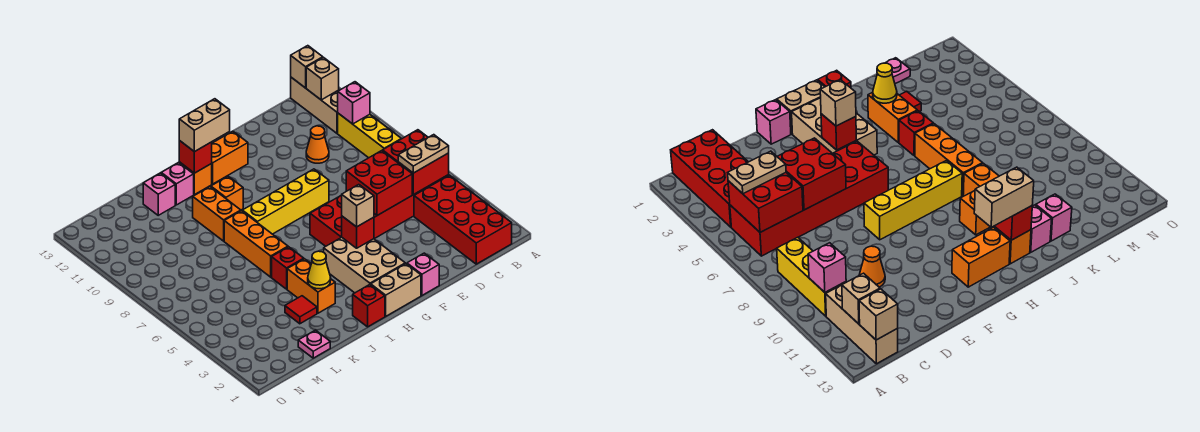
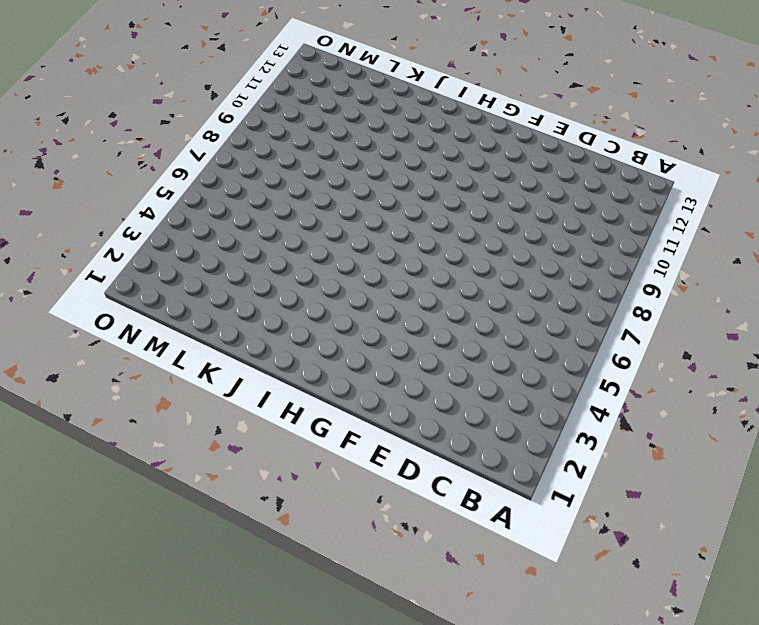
none -> red brick B1:C4 level 1
none -> red brick B5:G6 level 1
none -> yellow brick B8:B10 level 1
none -> tan brick B11:B13 level 1

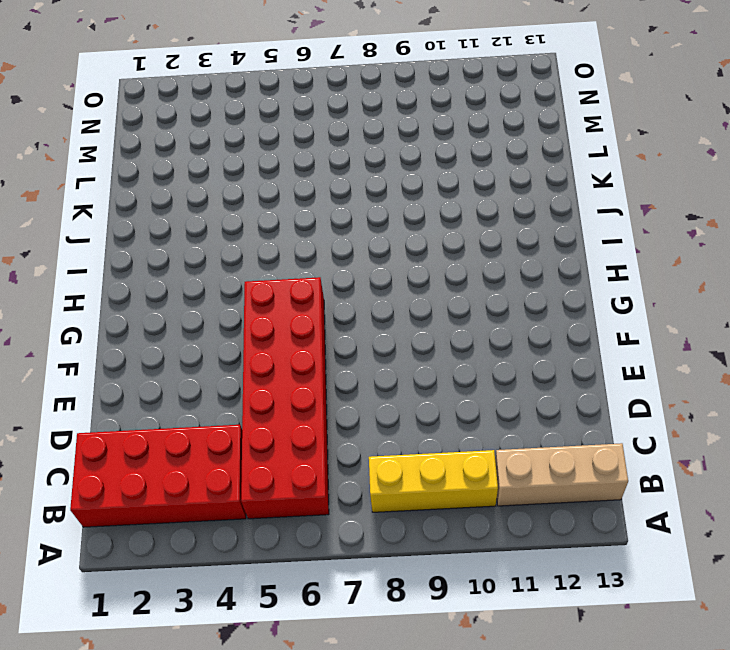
none -> orange cone D10 level 1
none -> pink brick F1 level 1
none -> yellow brick F8:I8 level 1
none -> tan brick G1:H1 level 1

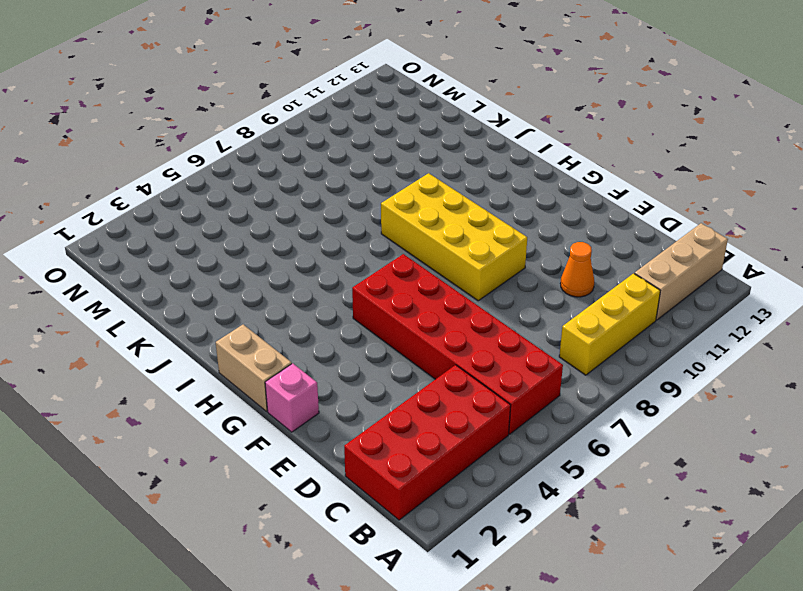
yellow brick F8:I9 level 1 -> yellow brick F8:I8 level 1
none -> tan brick G2:H4 level 1
none -> orange brick G12:H12 level 1
none -> red brick I1 level 1
none -> orange brick I10 level 1

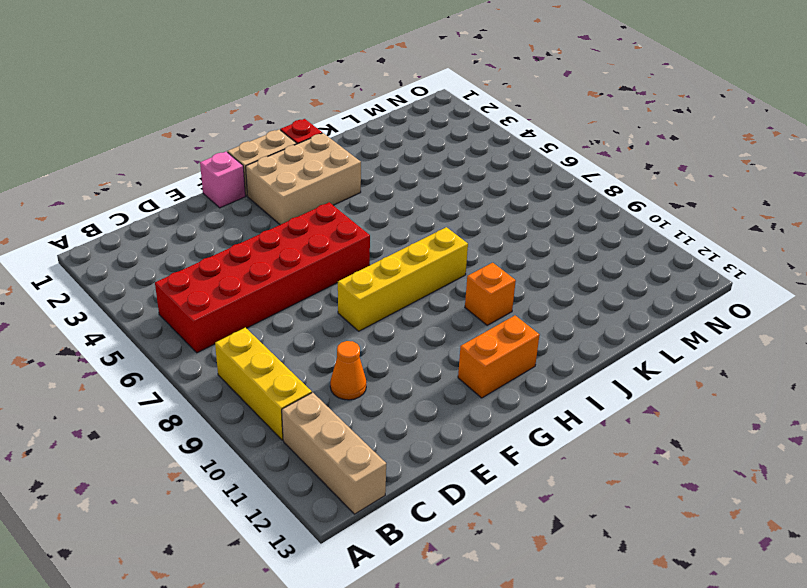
tan brick G2:I3 level 1 -> tan brick G2:H4 level 1
none -> red brick B1:C4 level 1
none -> orange brick I12 level 1
none -> orange brick J3:J4 level 1
none -> red brick J5 level 1

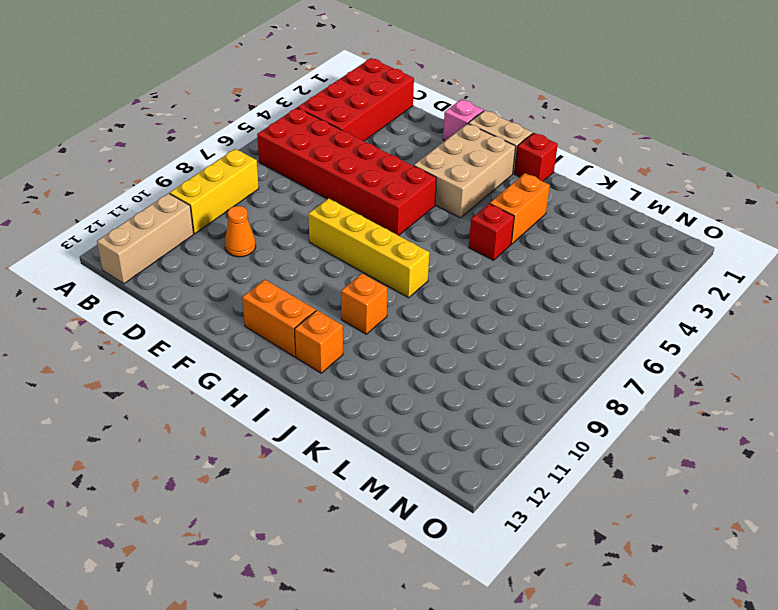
none -> orange brick J6:J8 level 1
none -> orange brick J9:J10 level 1
none -> pink brick J12 level 1
none -> red tile K3 level 1

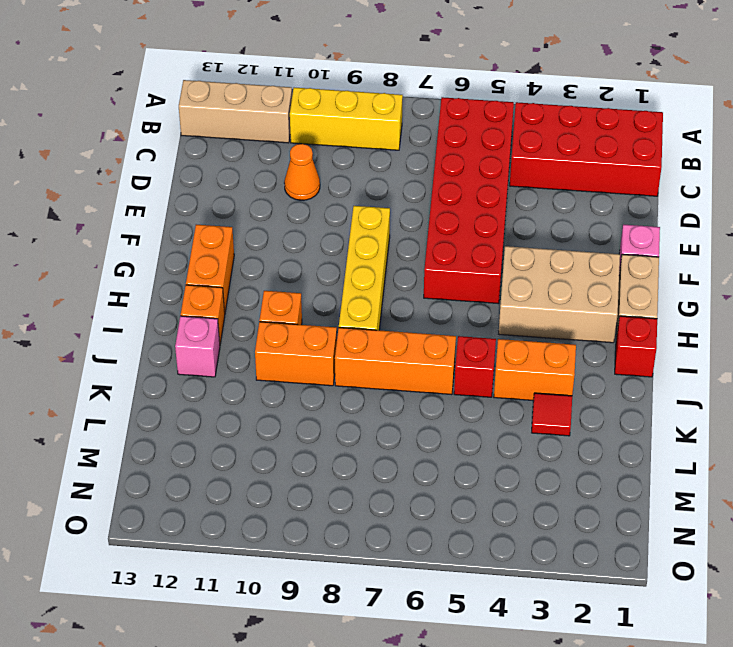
none -> pink brick K12 level 1
none -> pink plate L1 level 1
none -> red brick B5:C6 level 2
none -> pink brick B10 level 2

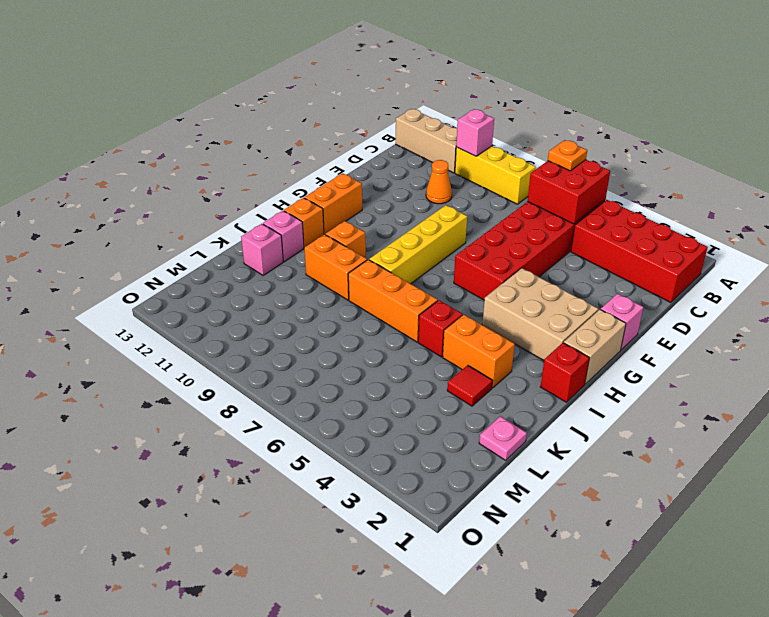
orange plate B6 level 3 -> none
none -> tan brick B12 level 2
none -> tan brick B13 level 2
none -> red brick D5:E6 level 2
none -> red brick G4 level 2

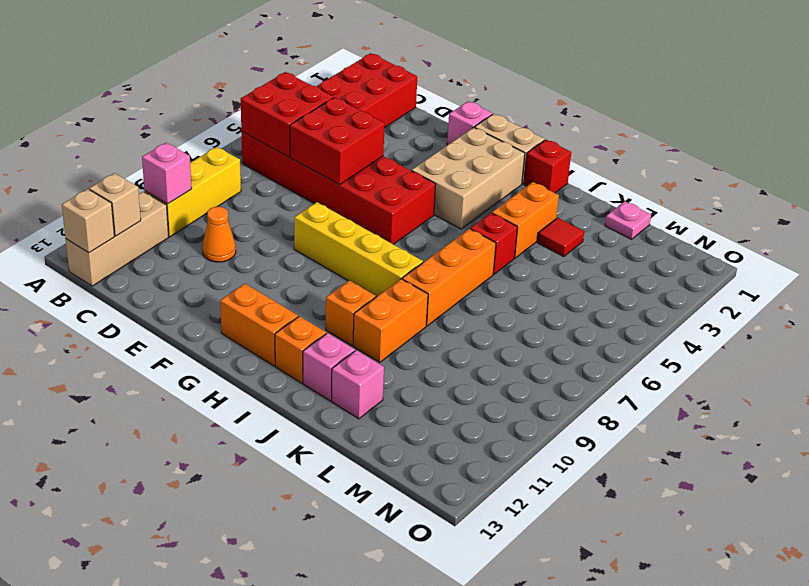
none -> red brick G4 level 2
none -> red brick I12 level 2
none -> yellow cone J3 level 2
none -> tan plate B5:C5 level 3

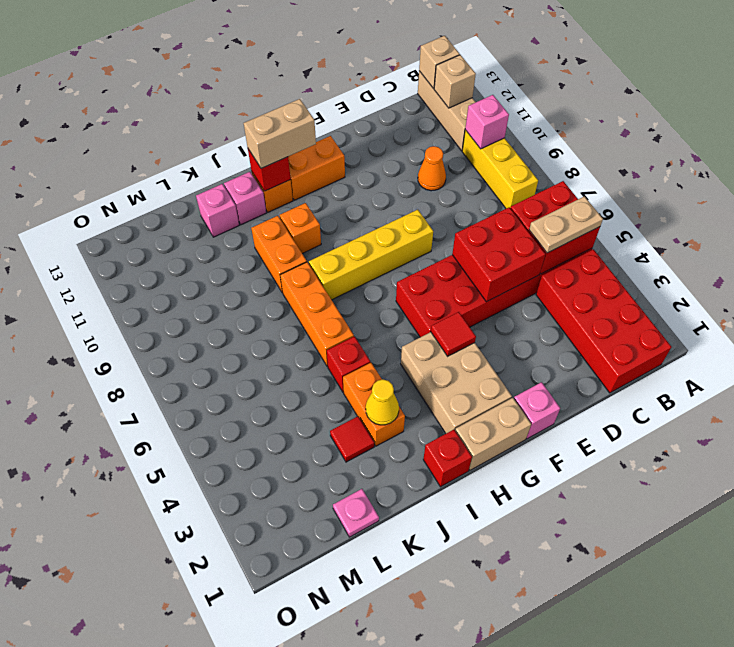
red tile G4 level 2 -> red brick G4 level 2
none -> tan brick G4 level 3

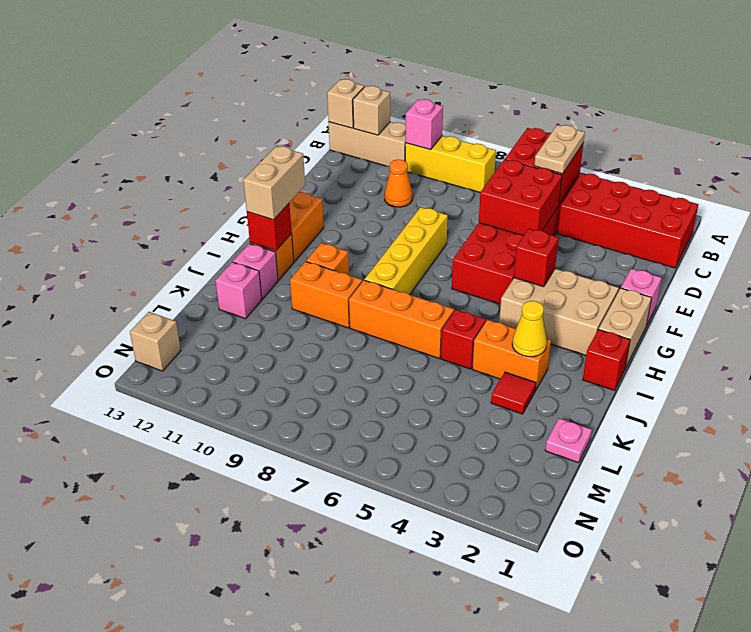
tan brick N13 level 1 -> tan brick G4 level 3

